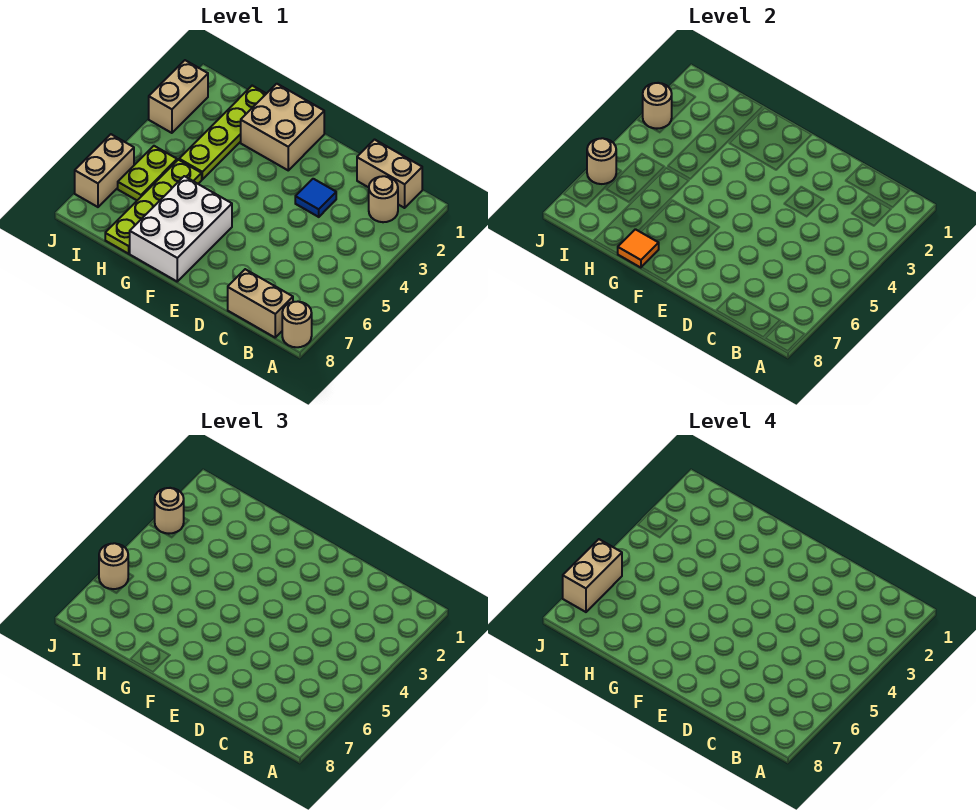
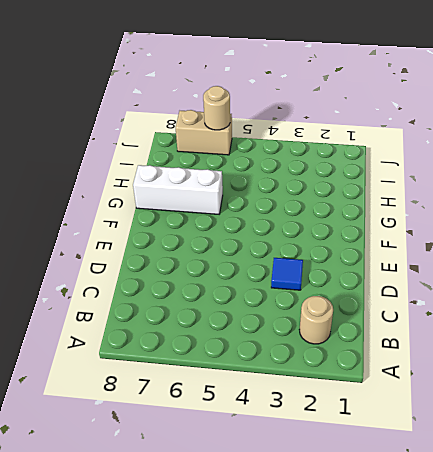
white brick G6:G8 level 1 -> white brick F6:G8 level 1
none -> tan round brick A8 level 1
none -> tan brick B1:C1 level 1
none -> tan brick B8:C8 level 1

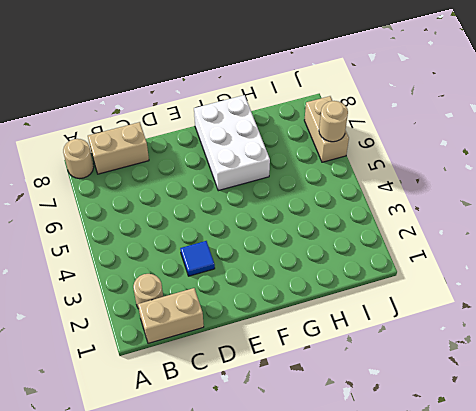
none -> tan brick F1:G2 level 1
none -> lime plate H1:H4 level 1
none -> lime plate H5:H8 level 1

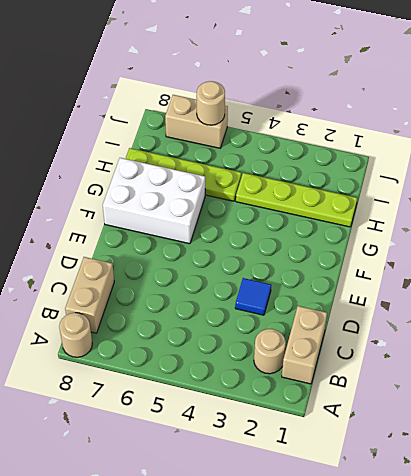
none -> tan brick F1:G2 level 1
none -> lime plate I5:I6 level 1
none -> tan brick J2:J3 level 1

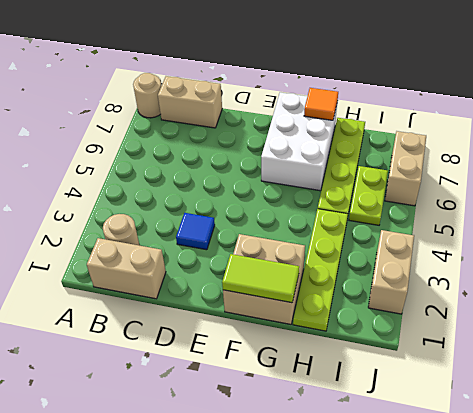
lime tile F1:G1 level 2 -> none
none -> tan round brick J3 level 2
none -> tan round brick J6 level 2
none -> tan round brick J3 level 3

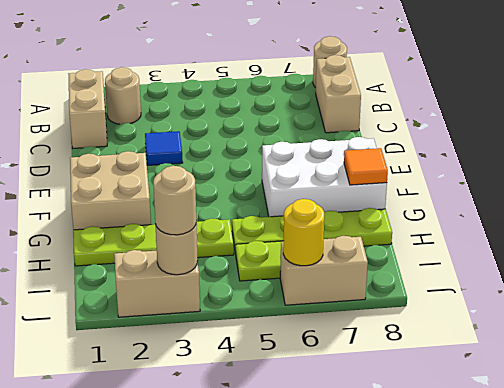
yellow round brick J6 level 2 -> tan round brick J6 level 2
none -> tan round brick J6 level 3
none -> tan brick J6:J7 level 4

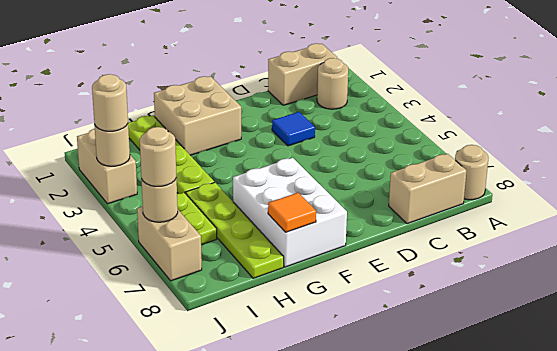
none -> tan brick J6:J7 level 4

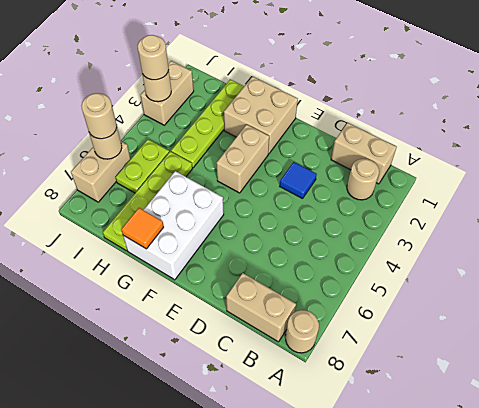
tan brick F3:F4 level 1 -> tan brick J6:J7 level 4

